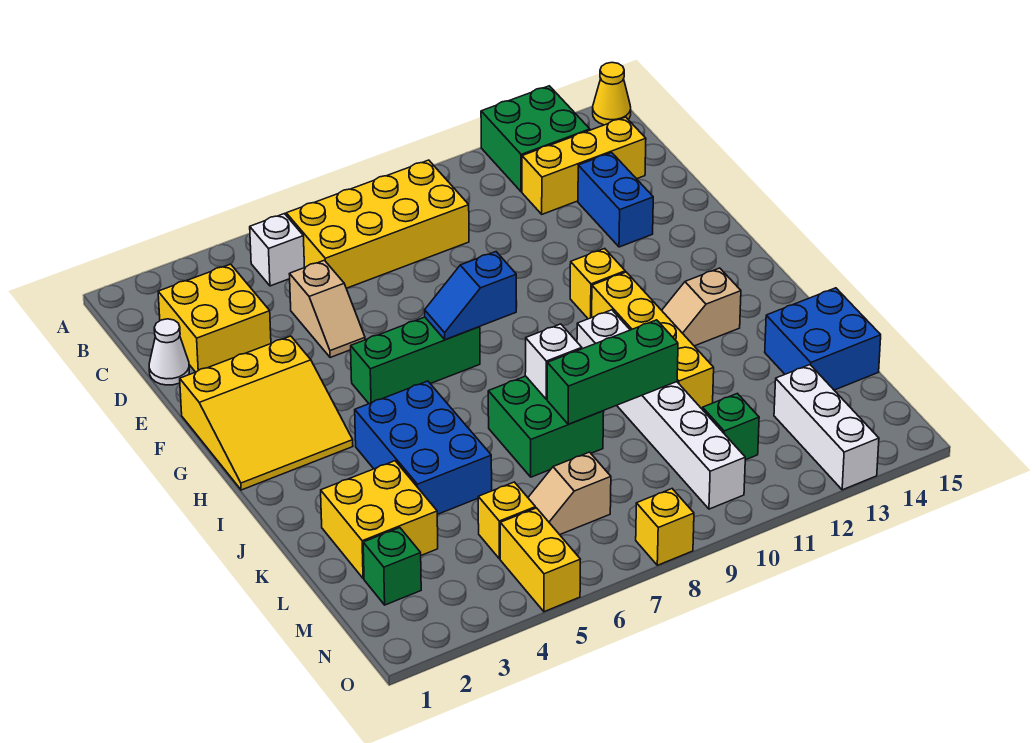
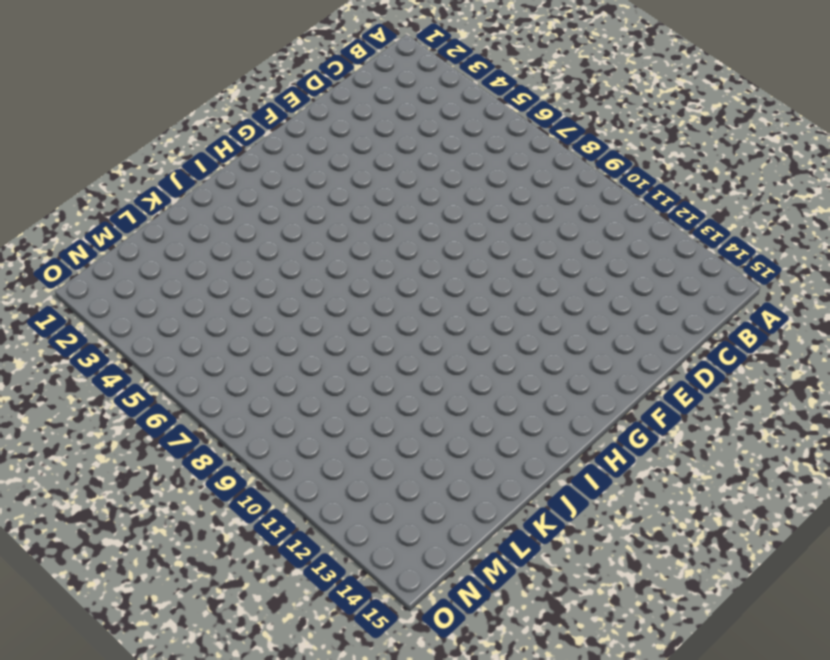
none -> green brick A12:B13 level 1
none -> yellow cone A15 level 1
none -> white brick B5 level 1

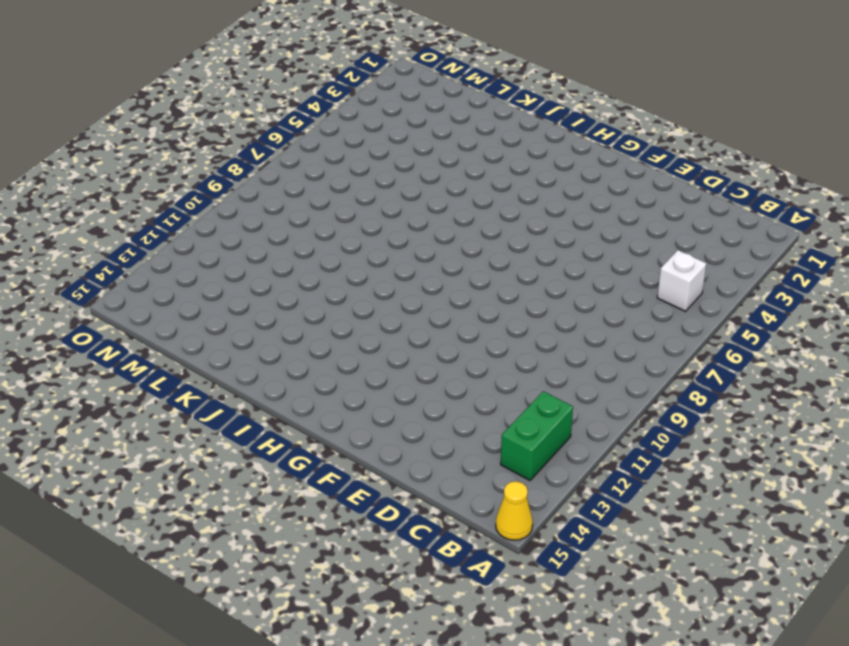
green brick B12:B13 level 1 -> green brick A12:B13 level 1
none -> yellow brick B6:C9 level 1
none -> yellow brick C2:D3 level 1
none -> yellow brick C12:C14 level 1

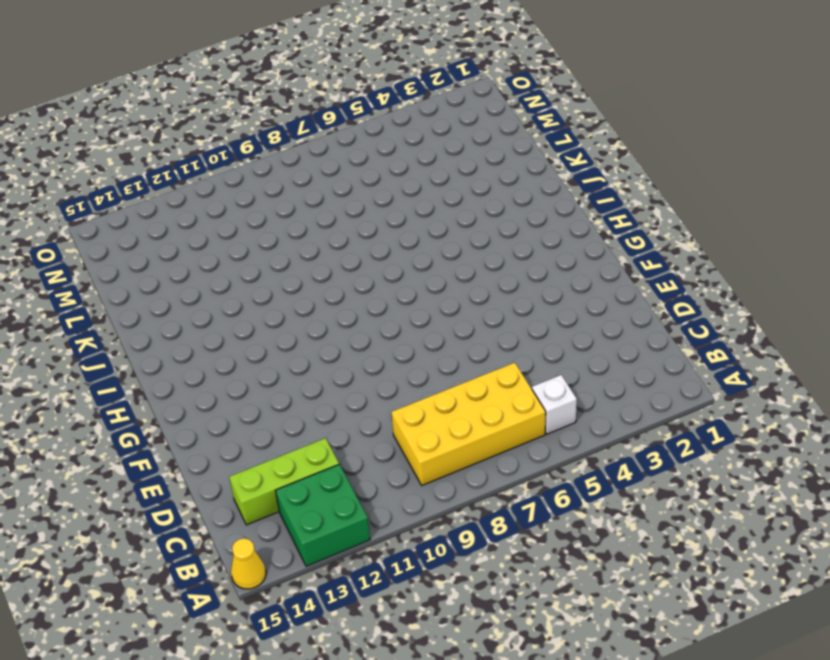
lime brick C12:C14 level 1 -> yellow brick C12:C14 level 1
none -> yellow brick C2:D3 level 1
none -> white cone D1 level 1
none -> tan slope D5:E5 level 1 top D

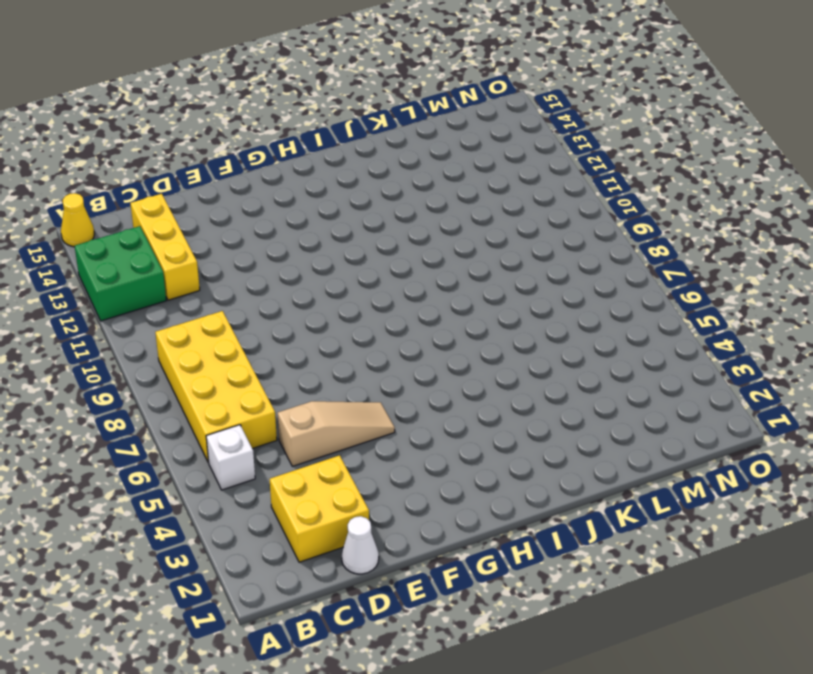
tan slope D5:F5 level 1 top D -> tan slope D5:E5 level 1 top D
none -> blue brick D13:E13 level 1
none -> yellow slope F1:H3 level 1 top F
none -> green brick G5:G7 level 1

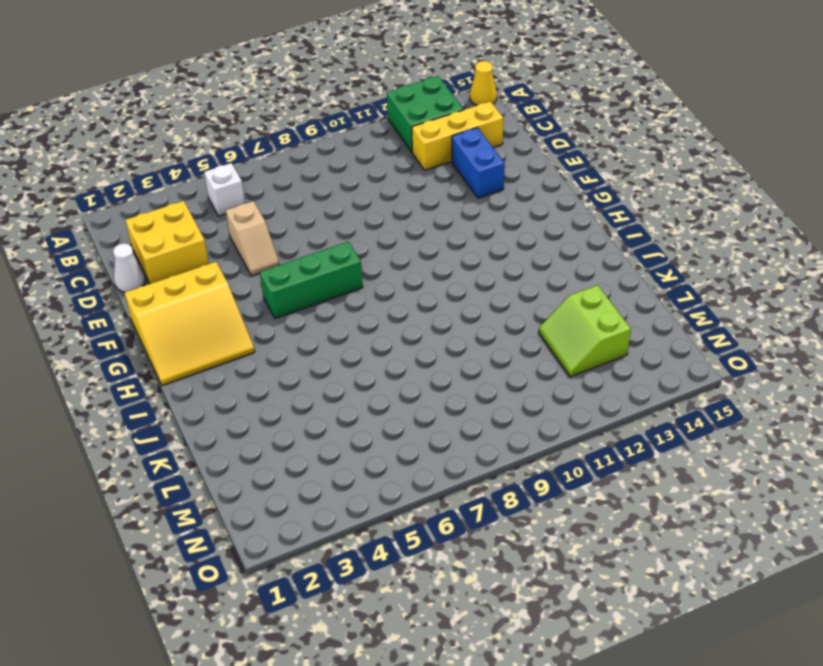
lime slope L12:M13 level 1 top 13 -> white brick M13:O13 level 1
none -> yellow brick B6:C9 level 1
none -> yellow brick G11 level 1
none -> yellow brick H11:K11 level 1

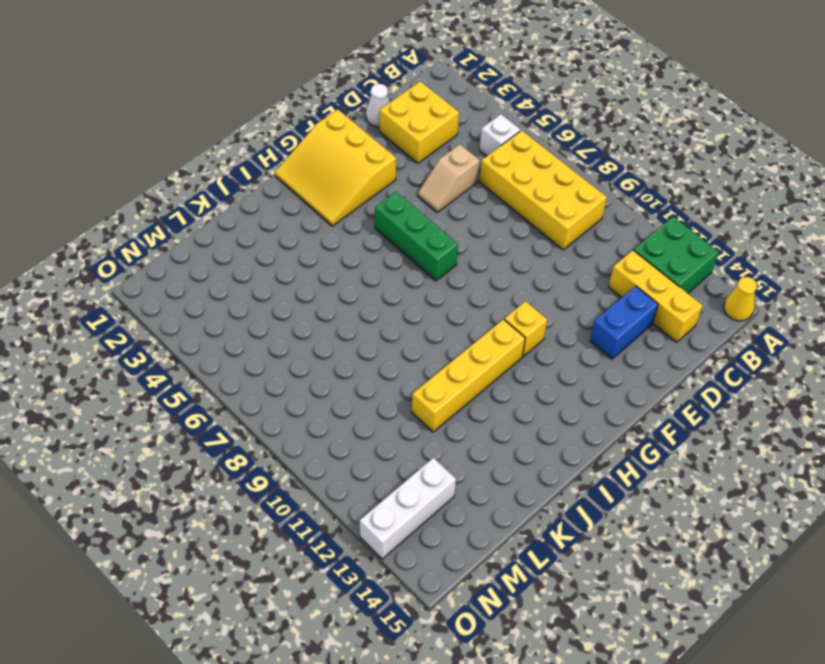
none -> blue brick I4:K5 level 1
none -> white brick I10:N10 level 1
none -> tan slope I12:I13 level 1 top 13

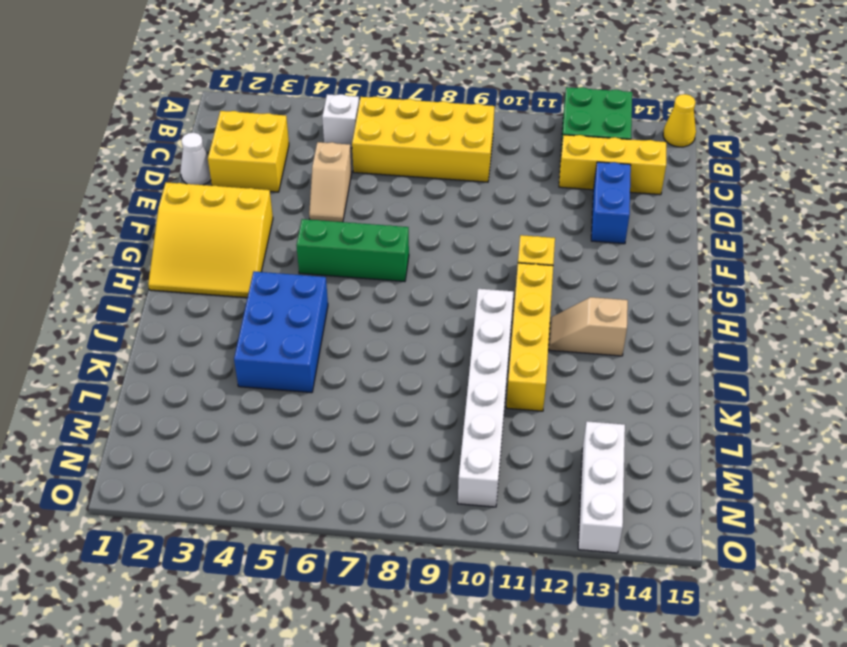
none -> green brick J7:K8 level 1
none -> yellow brick K2:L3 level 1
none -> blue brick K14:L15 level 1

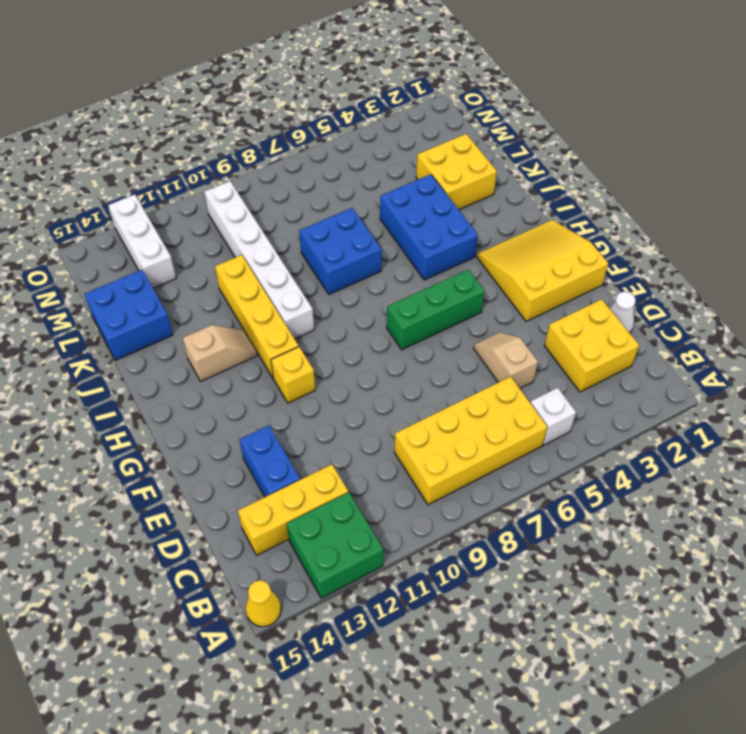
blue brick J7:K8 level 1 -> green brick J7:K8 level 1
none -> green brick M2 level 1
none -> yellow brick M5 level 1
none -> tan slope M6:M7 level 1 top 7

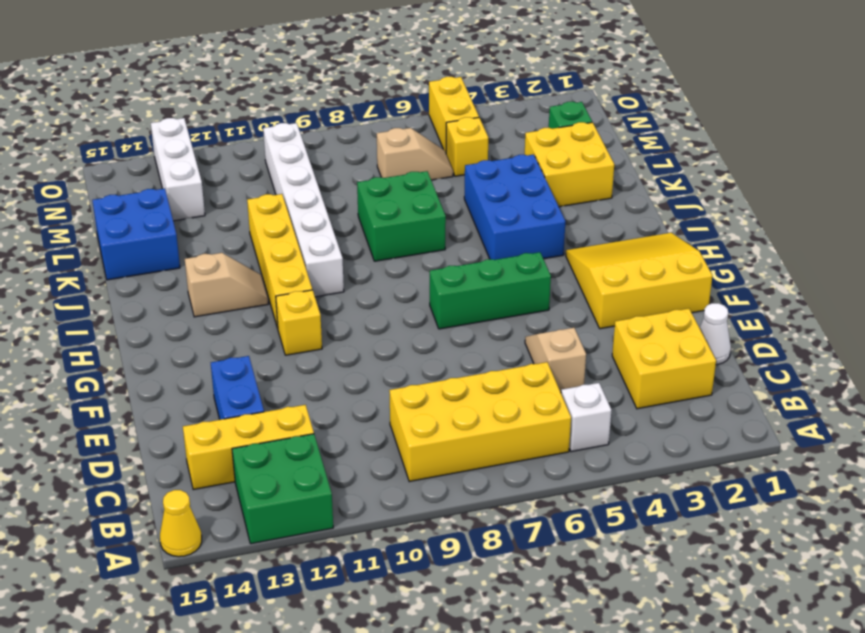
none -> green brick M11 level 1
none -> yellow brick O8 level 1
none -> blue slope G7:G8 level 2 top 8

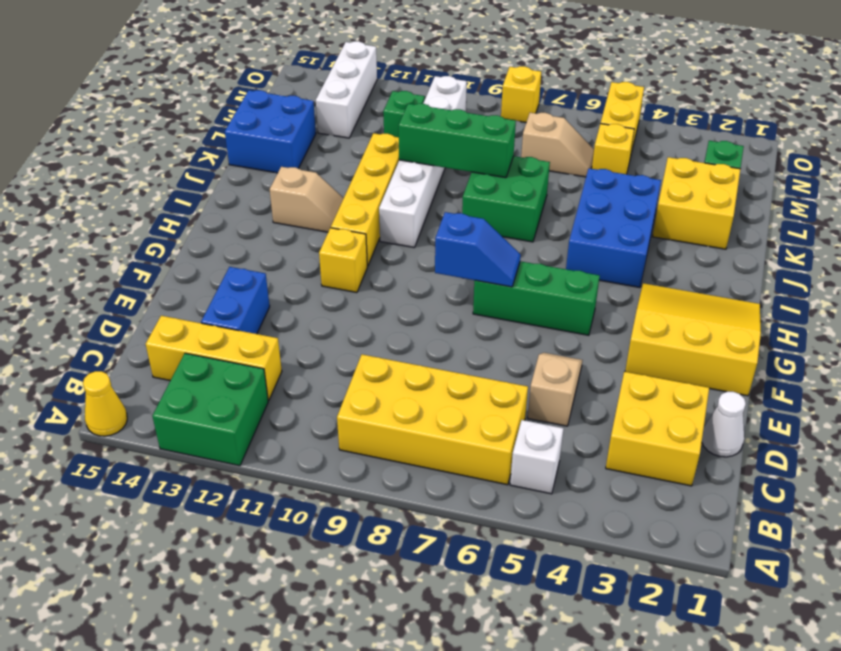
none -> white brick J8 level 2

